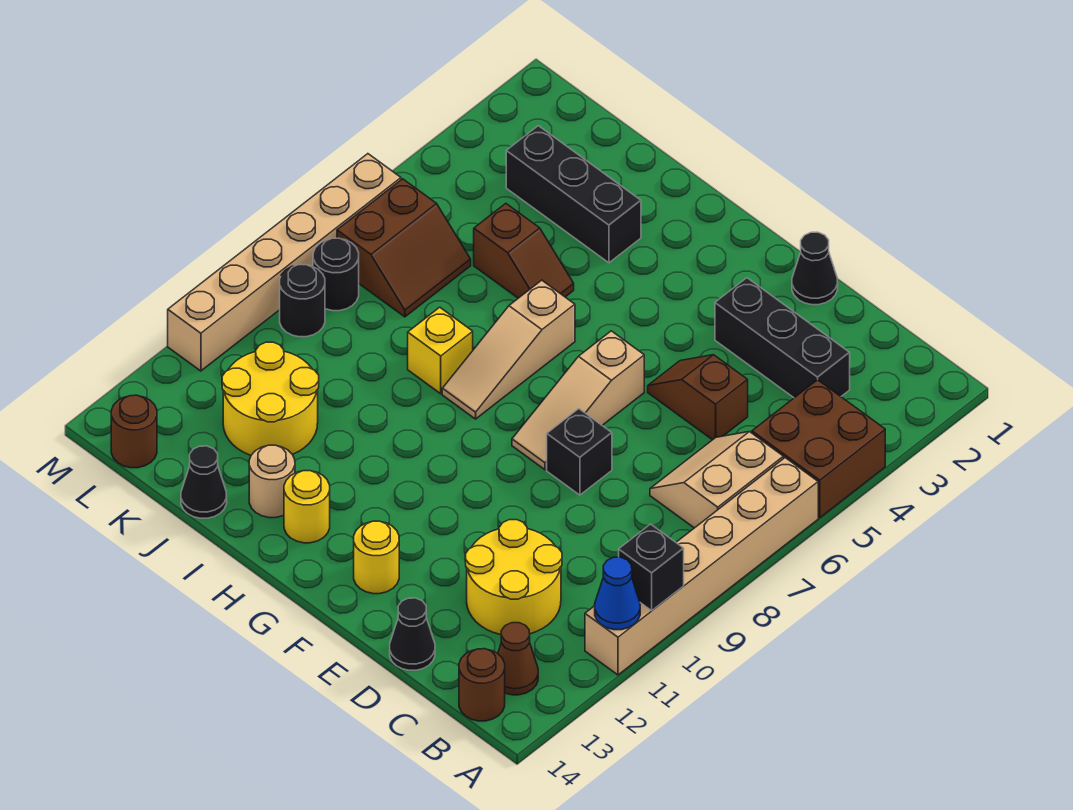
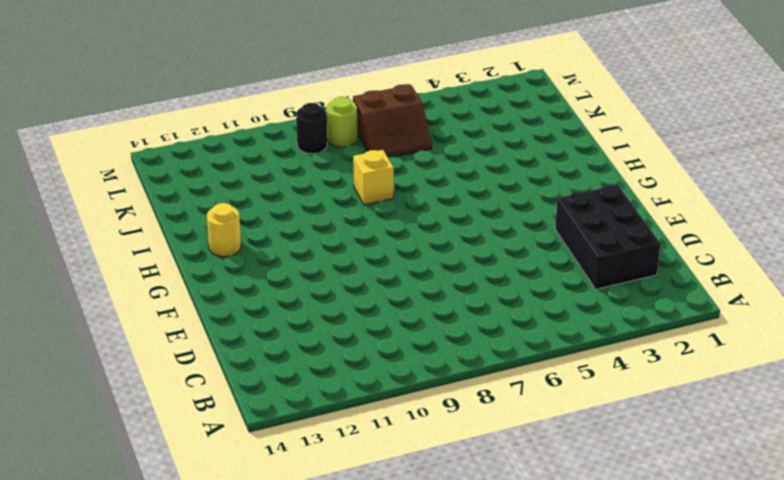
black brick C2:E3 level 1 -> black brick C3:E3 level 1
lime round brick L8 level 1 -> black round brick L8 level 1
none -> brown brick A4:B5 level 1
none -> tan brick A6:A11 level 1
none -> tan slope B6:C7 level 1 top B

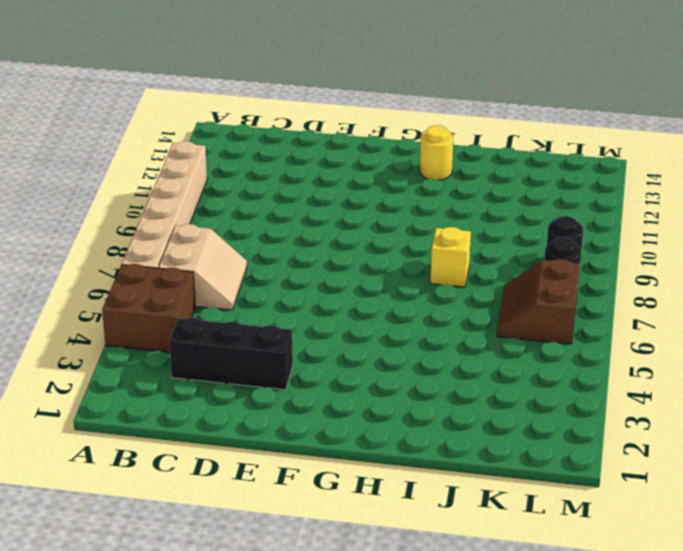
none -> brown cone B13 level 1
none -> brown round brick B14 level 1
none -> yellow round brick C11:D12 level 1

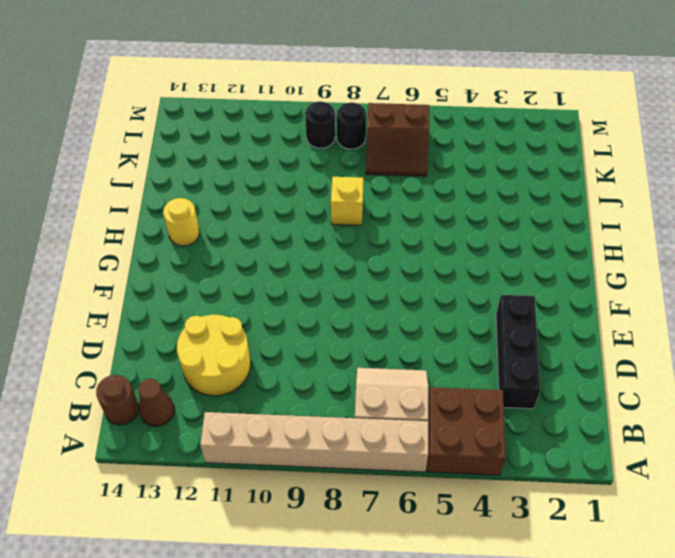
none -> brown slope D5:E5 level 1 top D
none -> black cone D14 level 1
none -> black cone E1 level 1

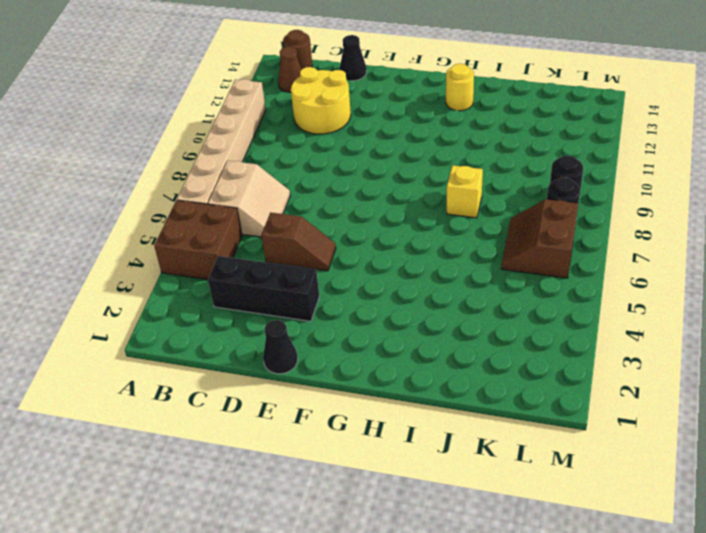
none -> black brick E8 level 1
none -> tan slope F6:F8 level 1 top 6
none -> yellow round brick F13 level 1

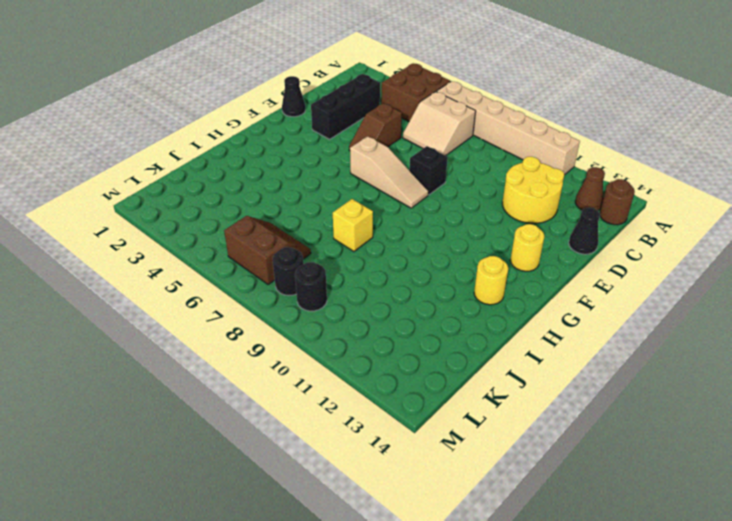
none -> tan slope H6:H8 level 1 top 6
none -> black brick I3:K3 level 1
none -> brown slope I5:J5 level 1 top J

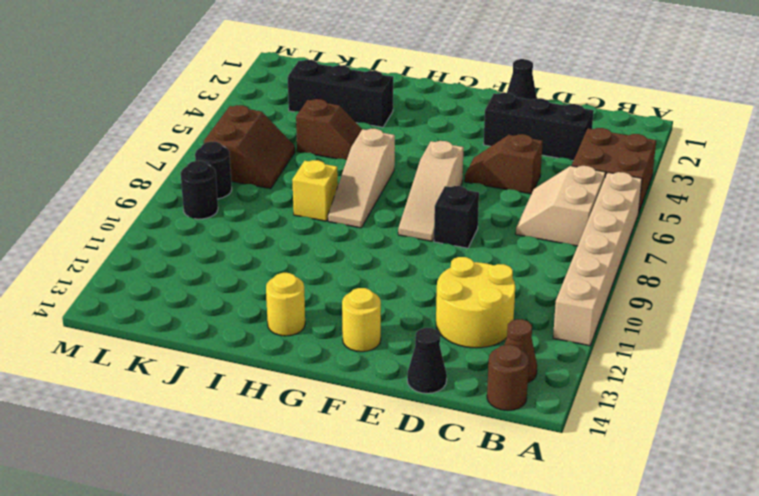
none -> tan round brick I13 level 1
none -> yellow round brick J11:K12 level 1
none -> black cone J14 level 1

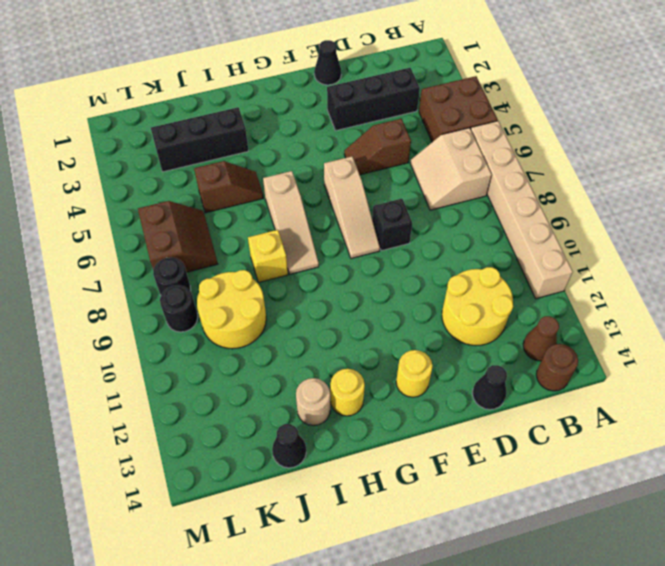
yellow round brick J9:K10 level 1 -> yellow round brick J11:K12 level 1
none -> brown round brick L14 level 1
none -> tan brick M6:M11 level 1
none -> black brick A10 level 2

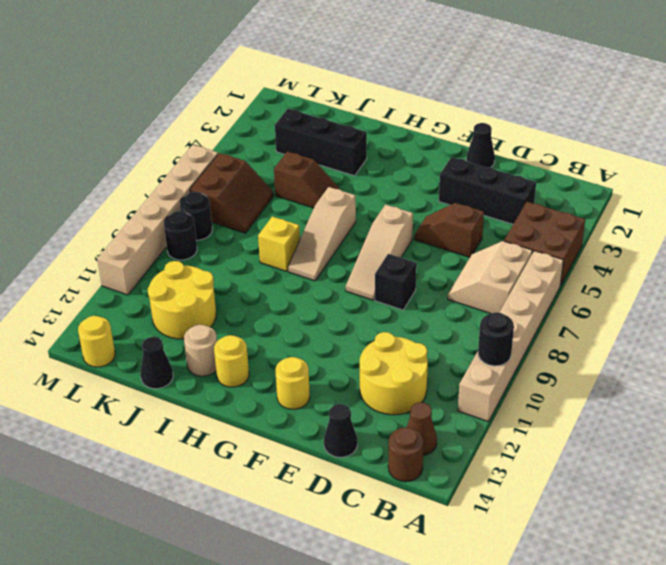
black round brick A10 level 2 -> black brick A10 level 2
yellow round brick L14 level 1 -> brown round brick L14 level 1
none -> blue cone A11 level 2

